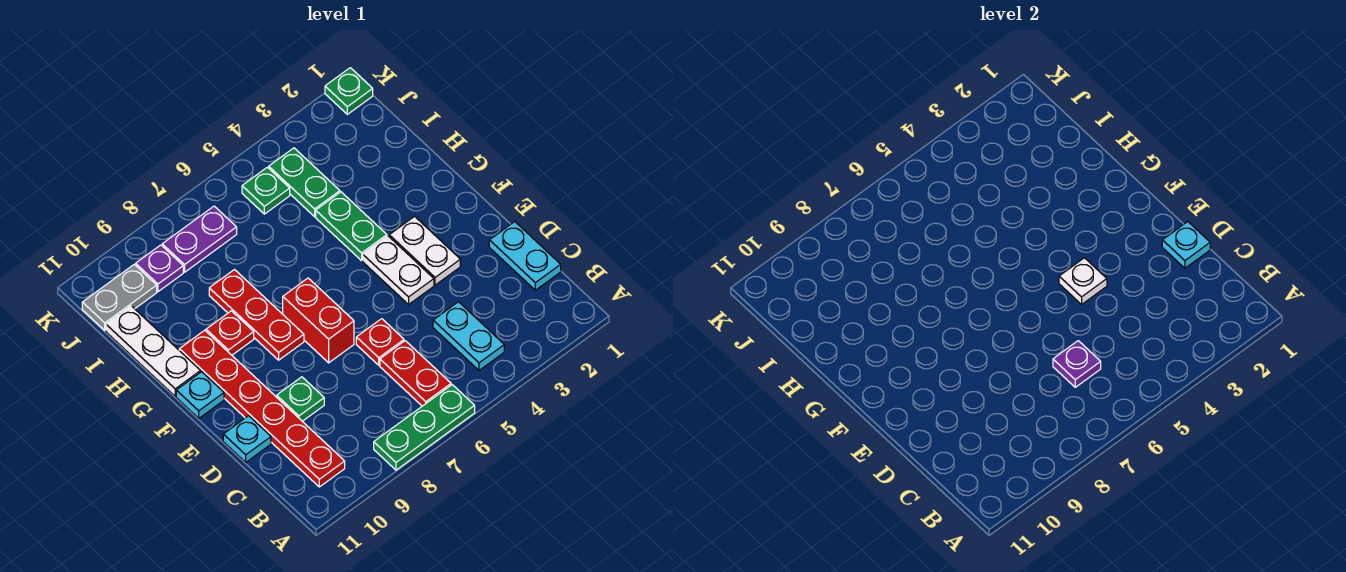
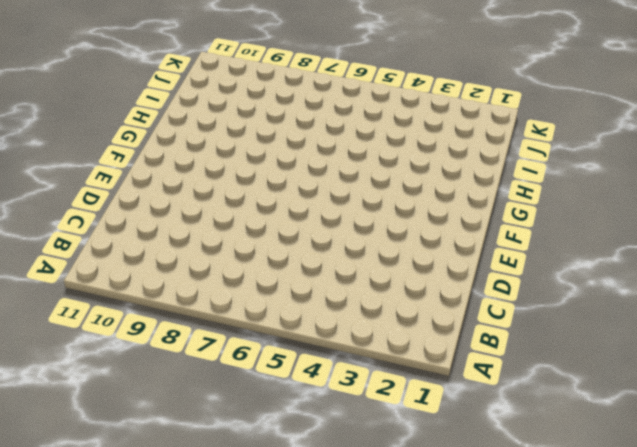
none -> green plate A6:A8 level 1
none -> cyan plate B4:C4 level 1
none -> red plate B6:C6 level 1

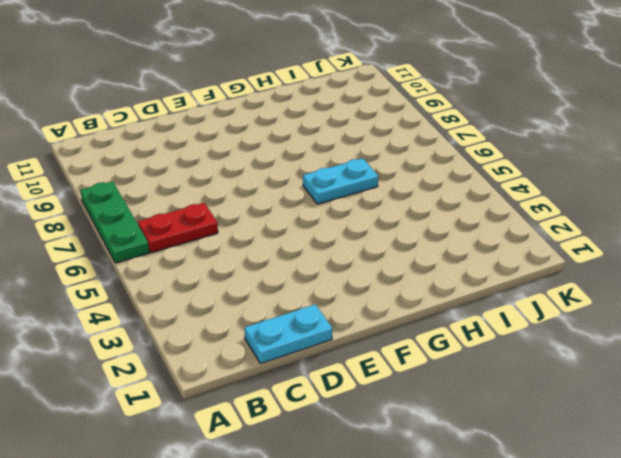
cyan plate G6:H6 level 1 -> cyan plate B4:C4 level 1
none -> red plate B10:G10 level 1
none -> red plate D6 level 1
none -> green plate D9 level 1

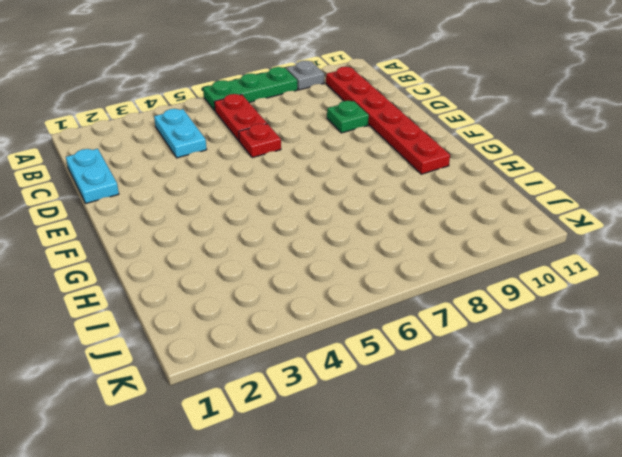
grey plate A9 level 1 -> none
none -> cyan plate D11 level 1
none -> white plate E3:F3 level 1
none -> white plate E4:F4 level 1

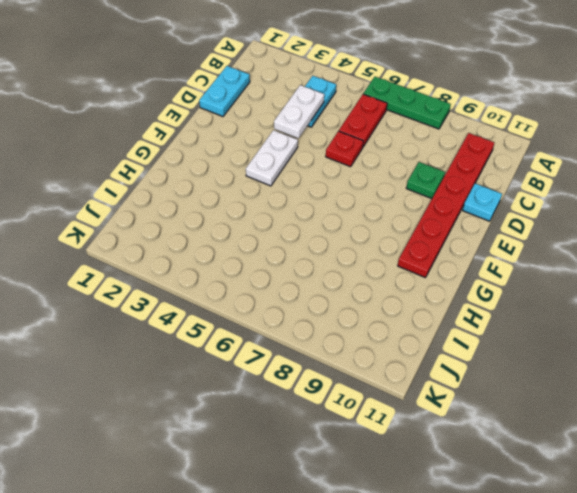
white plate C4:D4 level 2 -> white plate E3:F3 level 1
none -> red brick E7:F7 level 1
none -> red plate F8:H8 level 1
none -> cyan plate F11 level 1

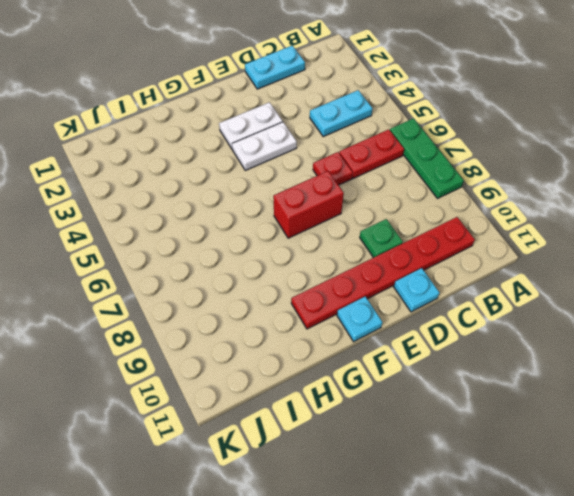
none -> red plate F8:H8 level 1
none -> green plate G4:H4 level 1
none -> red plate G9 level 1

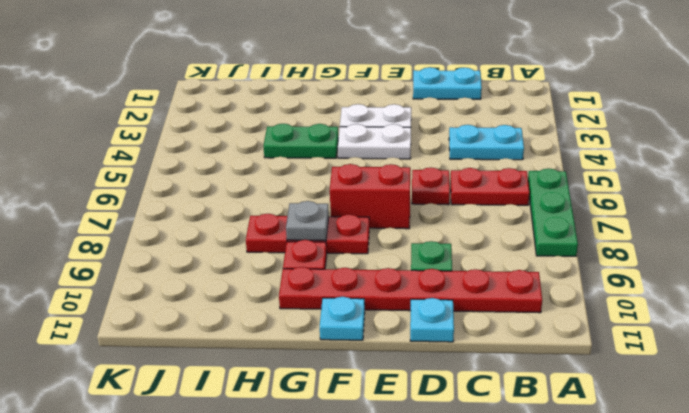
grey plate G8 level 2 -> none
none -> white plate G11:I11 level 1
none -> green plate I4:J4 level 1
none -> green plate J5 level 1

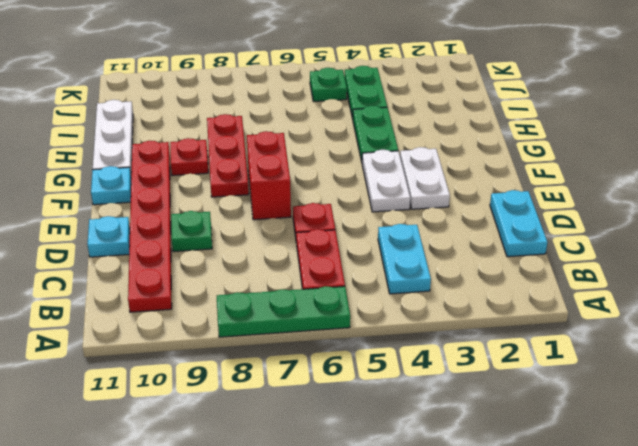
none -> purple plate J7:J8 level 1
none -> purple plate J9 level 1
none -> grey plate J10:J11 level 1

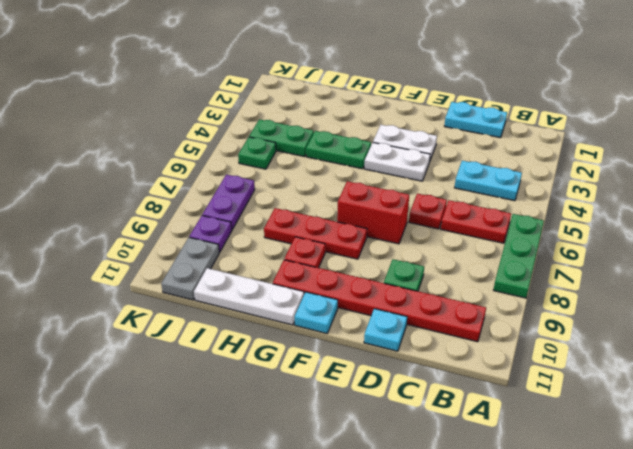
none -> green plate K1 level 1
none -> purple plate C6 level 2
none -> cyan plate D1 level 2

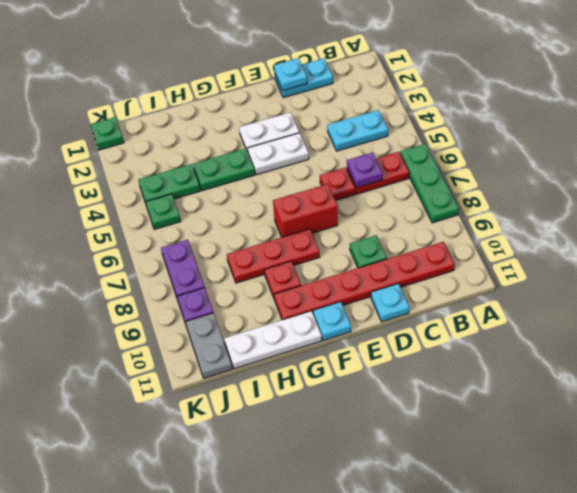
none -> white plate E4 level 2

